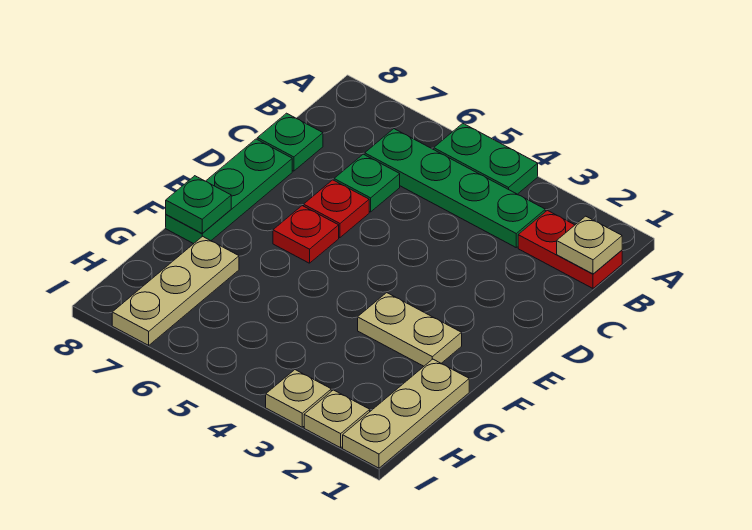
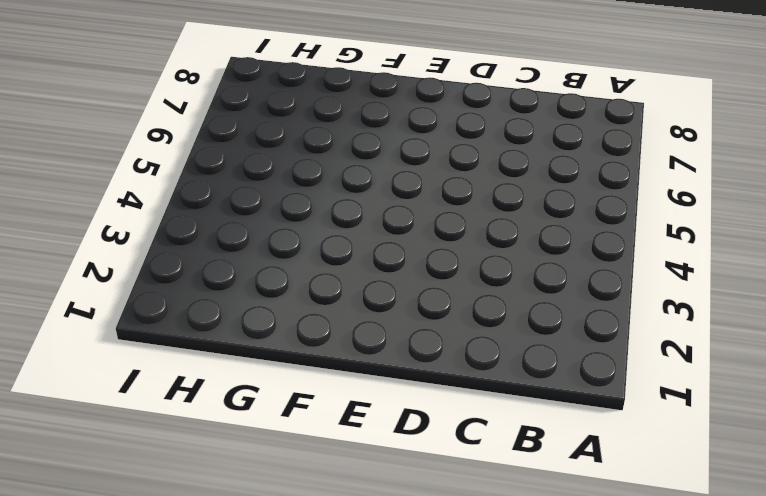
none -> green plate A4:A5 level 1
none -> red plate B1:B2 level 1
none -> green plate B3:B6 level 1

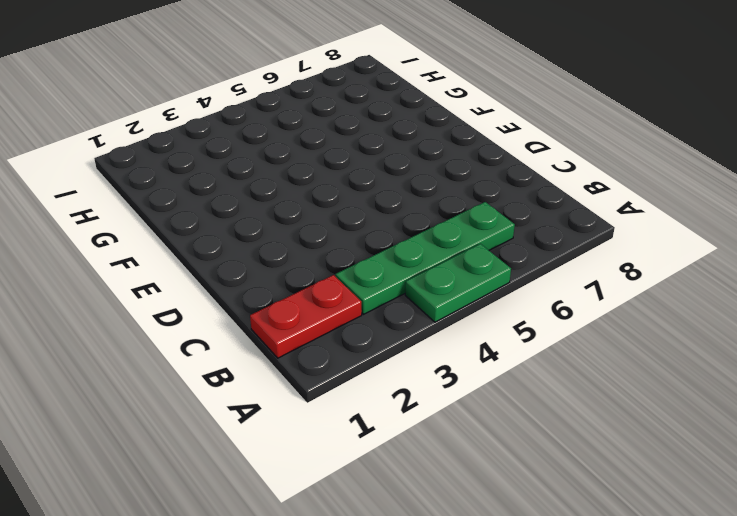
none -> green plate C6 level 1
none -> green plate C8 level 1
none -> red plate D6 level 1

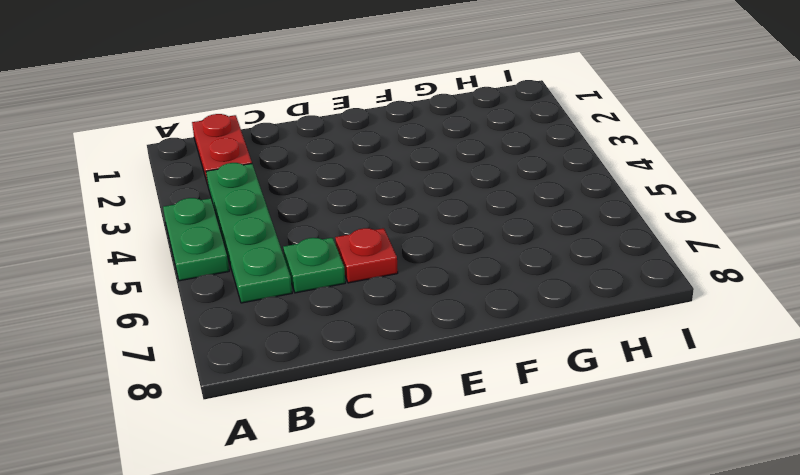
none -> green plate C8 level 1
none -> green plate D8:F8 level 1
none -> red plate E6 level 1

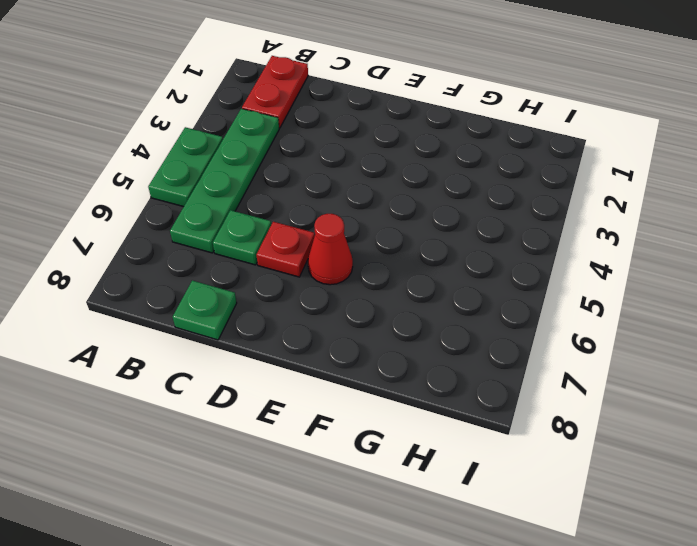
red cone E6 level 1 -> red plate E6 level 1
none -> green plate D8:F8 level 1
none -> tan plate F2:F3 level 1
none -> tan plate G1:I1 level 1

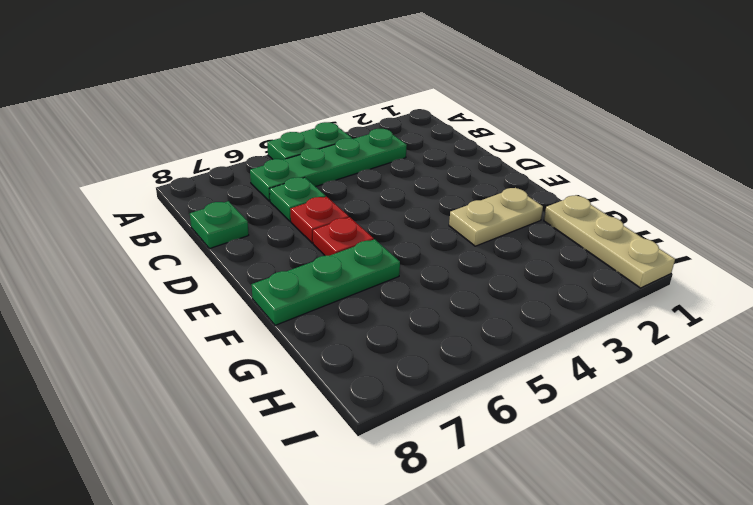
green plate F6:F8 level 1 -> green plate D8:F8 level 1
none -> red plate B1:B2 level 1
none -> tan plate G7:I7 level 1
none -> tan plate I2 level 1

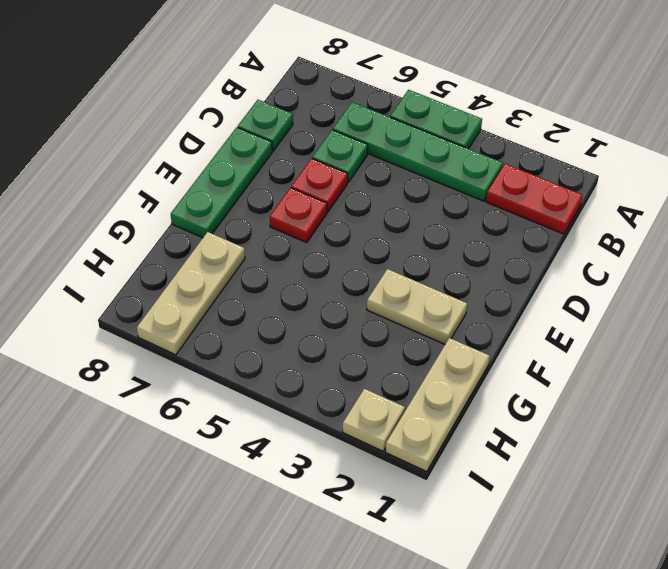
none -> tan plate I3 level 1
none -> tan plate B1 level 2
none -> green plate F8 level 2

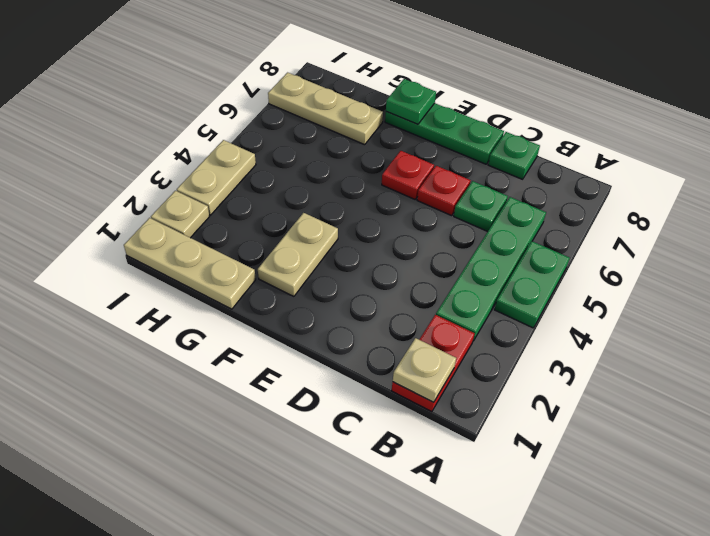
tan plate I3:I4 level 1 -> tan plate I3 level 1

